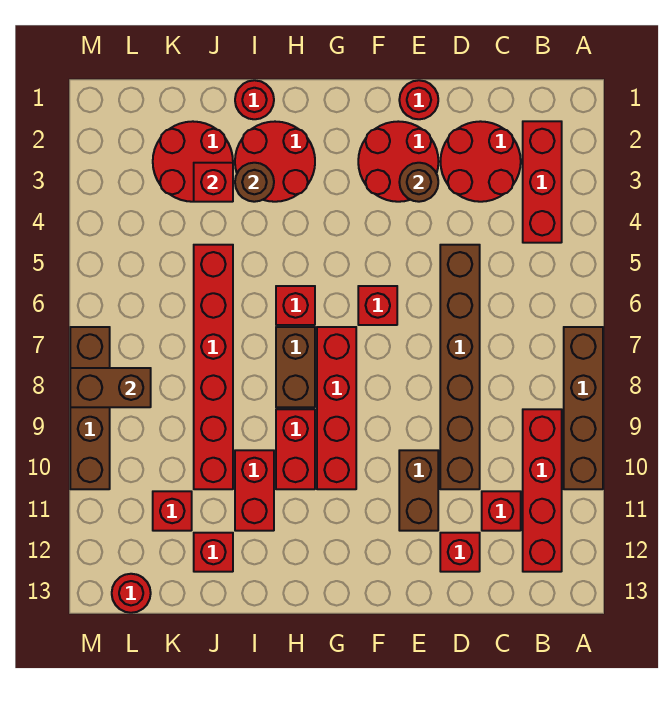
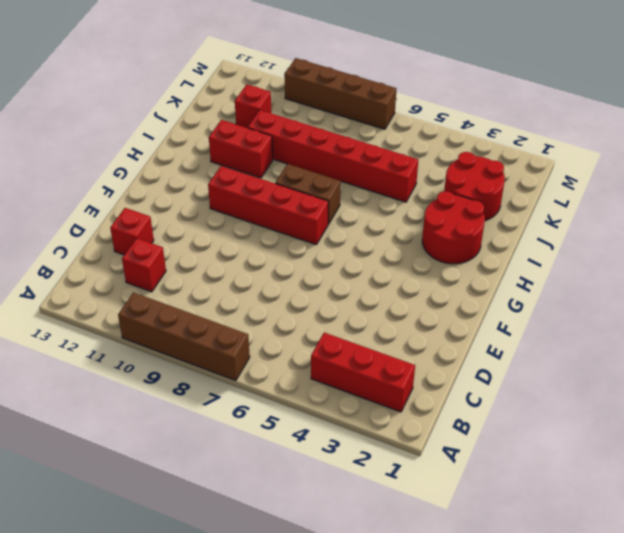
none -> red brick B9:B12 level 1
none -> red round brick C2:D3 level 1
none -> brown brick D5:D10 level 1

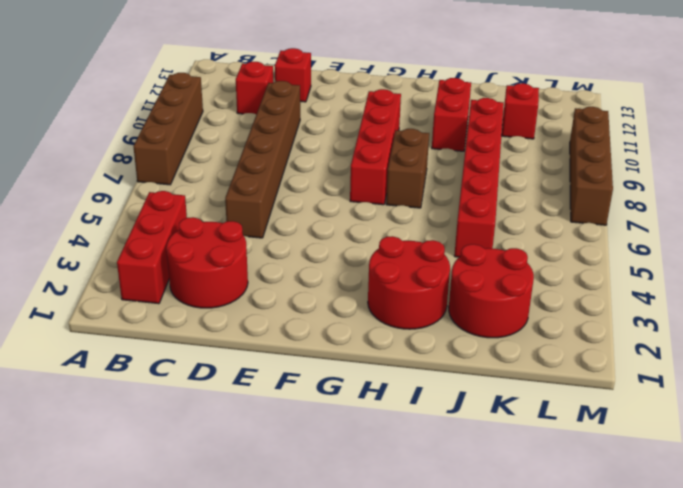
none -> red brick B9:B12 level 1
none -> red round brick E1 level 1
none -> red round brick E2:F3 level 1

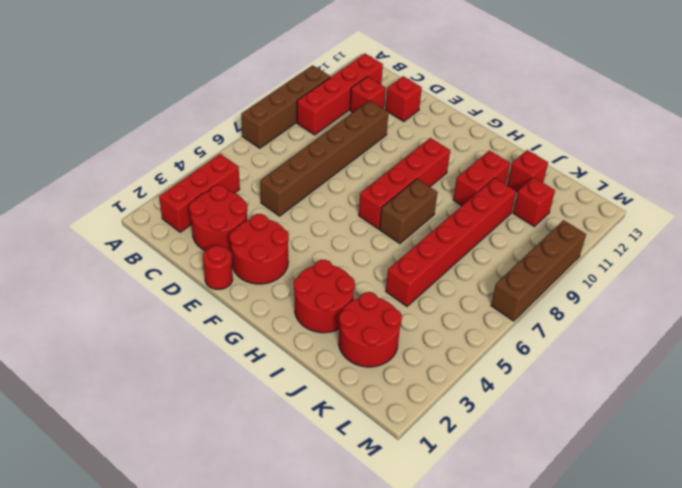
none -> brown brick E10:E11 level 1
none -> red brick F6 level 1
none -> red brick H6 level 1

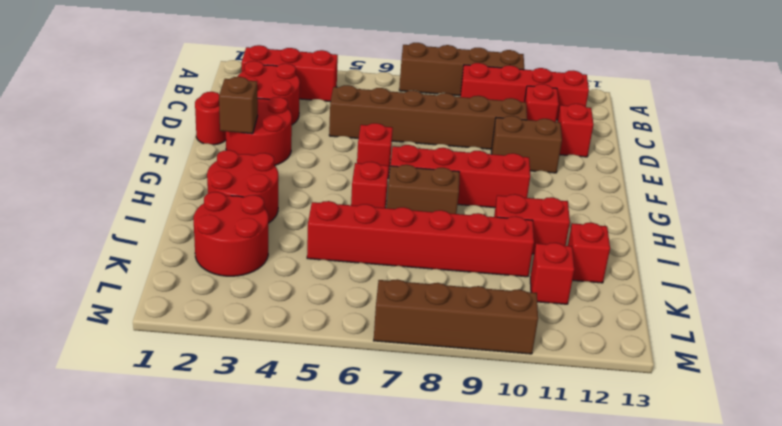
brown brick F2 level 2 -> none
none -> red brick H9:H10 level 1
none -> red round brick I1 level 1
none -> red round brick L13 level 1

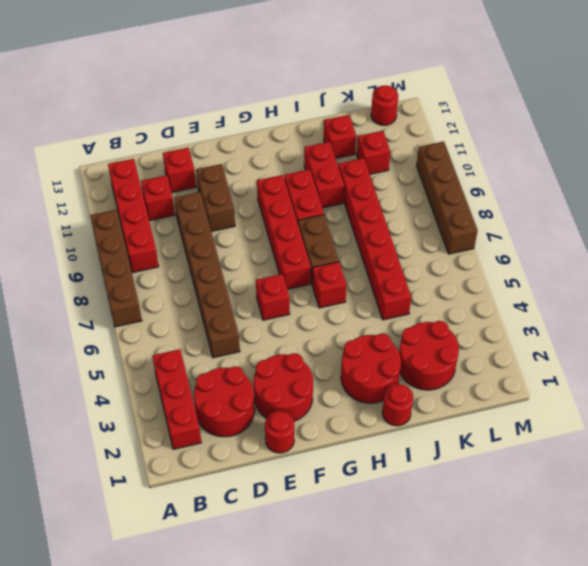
none -> brown round brick E3 level 2
none -> brown round brick I3 level 2
none -> red brick J3 level 2

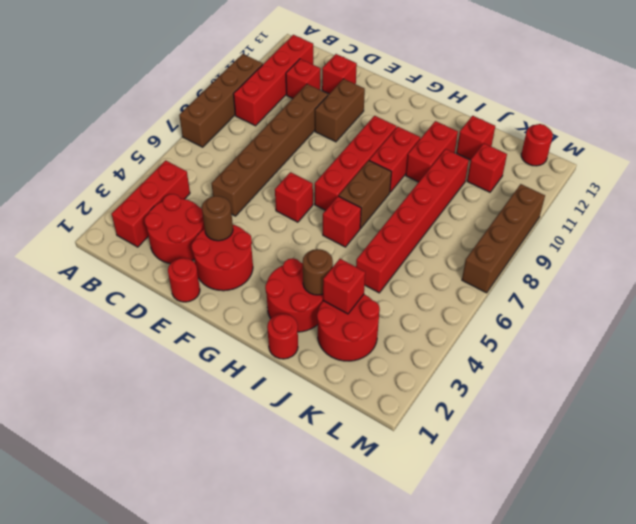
none -> brown brick L8:M8 level 2

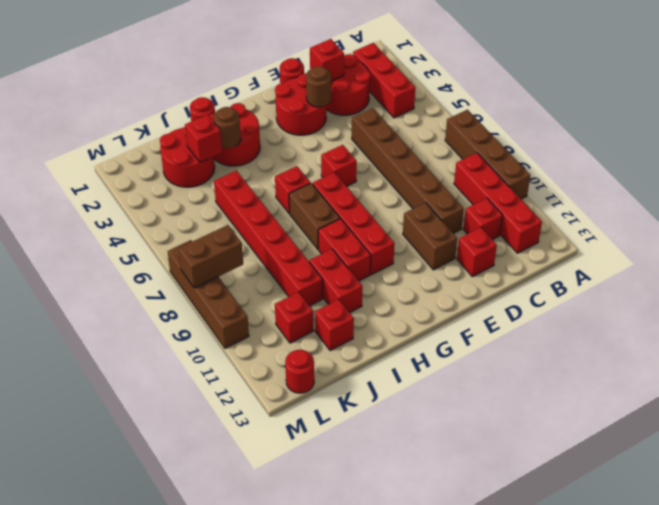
red brick D2 level 2 -> none

